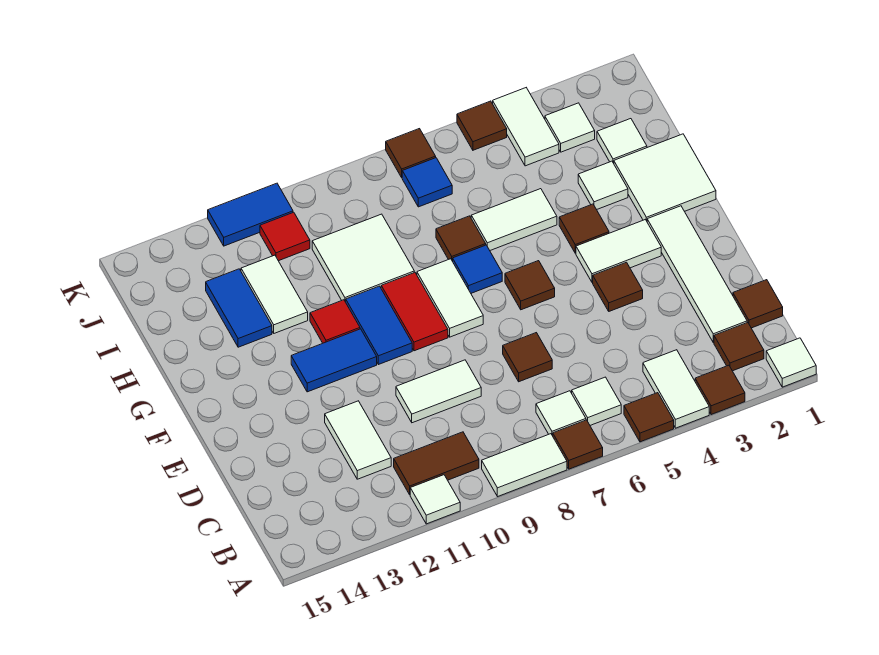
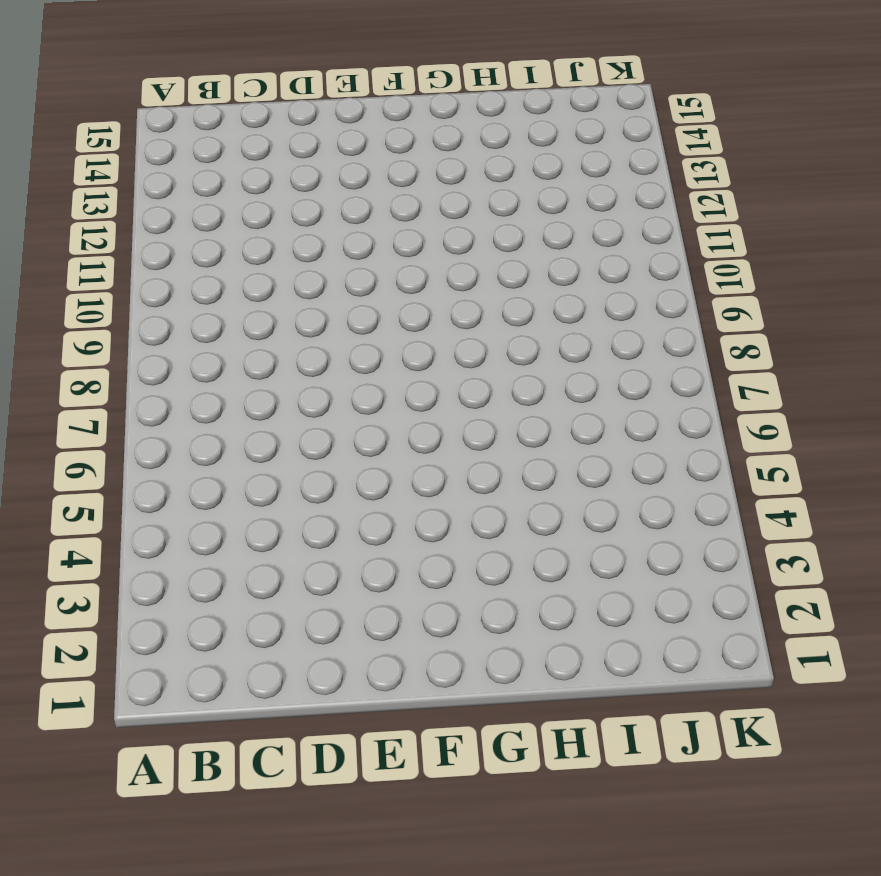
none -> white tile A1 level 1
none -> brown tile A3 level 1
none -> white tile A4:B4 level 1
none -> brown tile A5 level 1

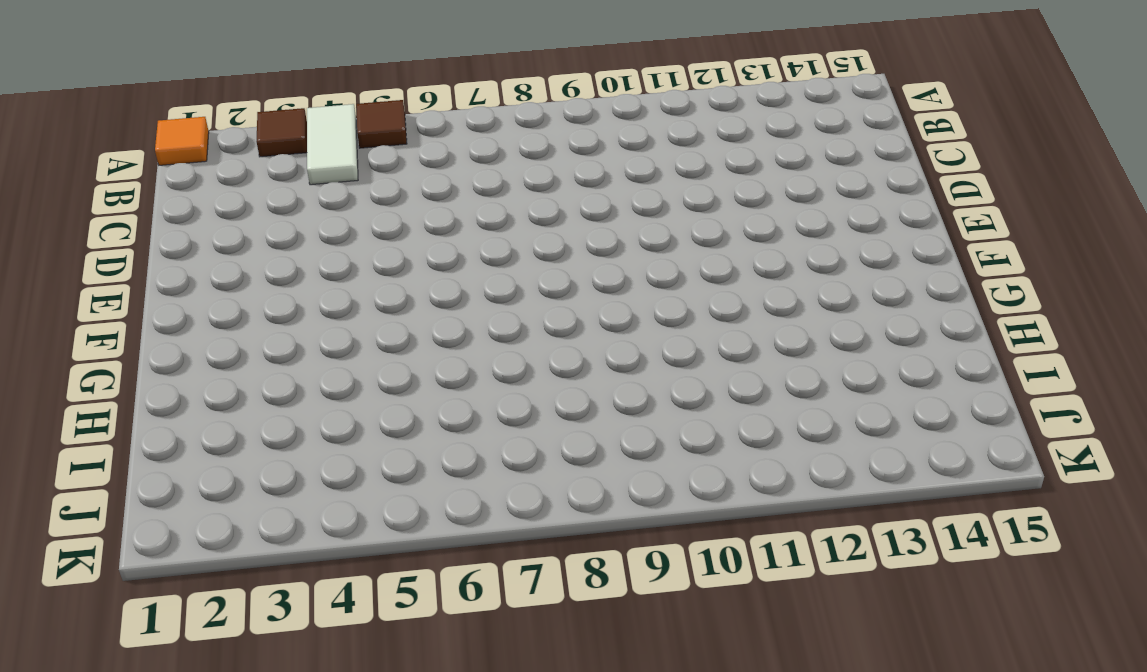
orange tile A1 level 1 -> white tile A1 level 1
none -> brown tile A7 level 1
none -> white tile A8:A9 level 1
none -> white tile A11 level 1
none -> brown tile B2 level 1

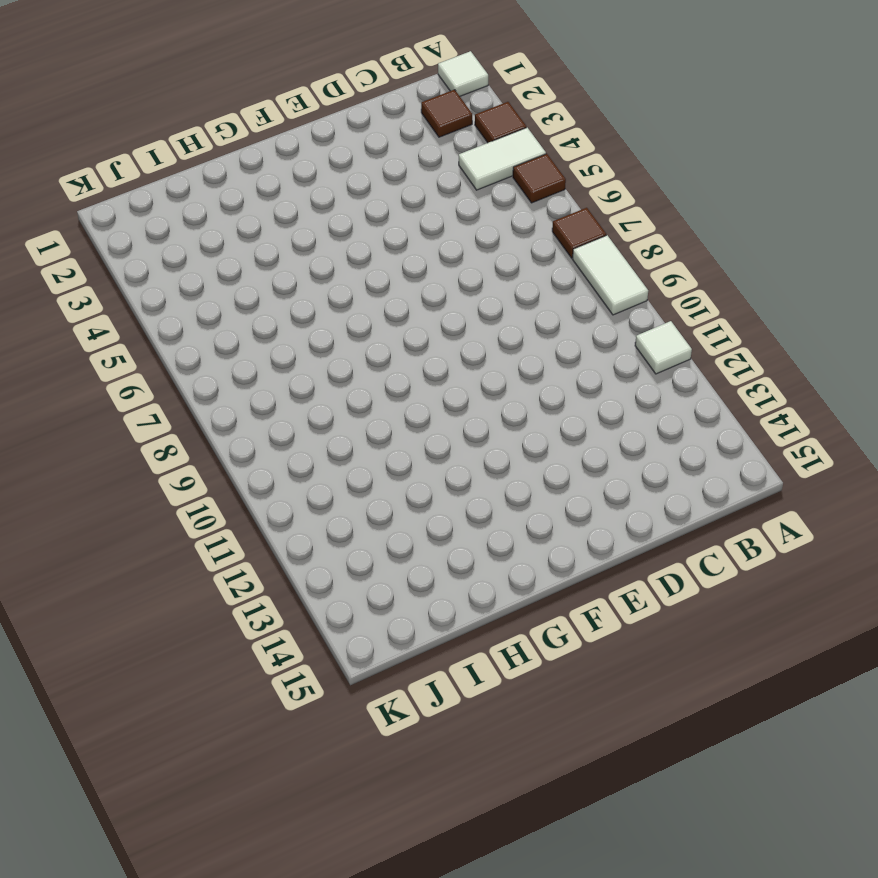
none -> white tile B6 level 1
none -> white tile B7 level 1
none -> brown tile B10:B11 level 1
none -> brown tile C1 level 1

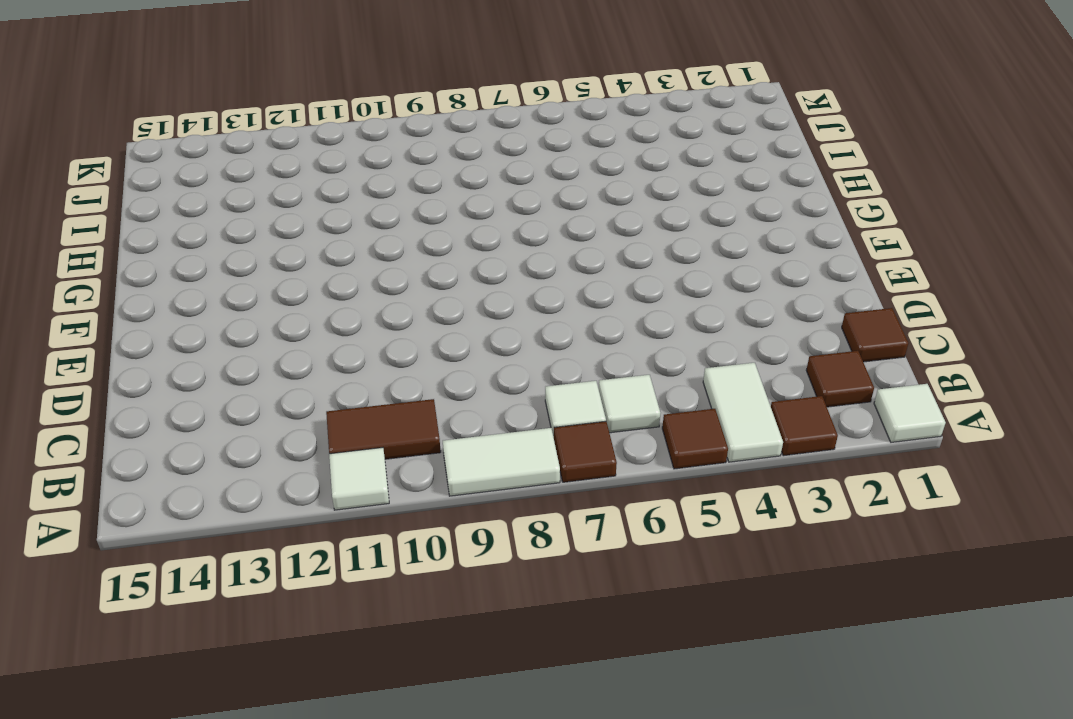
none -> white tile C2:F2 level 1
none -> white tile C12:D12 level 1
none -> brown tile D7 level 1
none -> white tile D9:D10 level 1

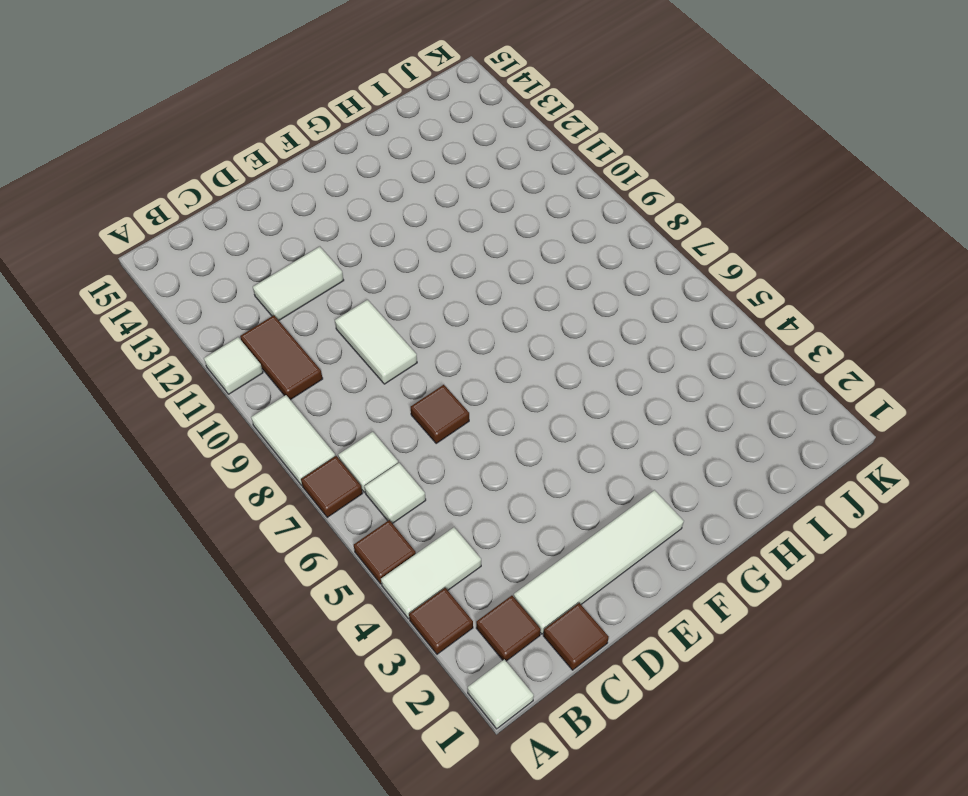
none -> brown tile E4 level 1
none -> white tile F3:F4 level 1
none -> brown tile F6 level 1
none -> white tile F8:G8 level 1

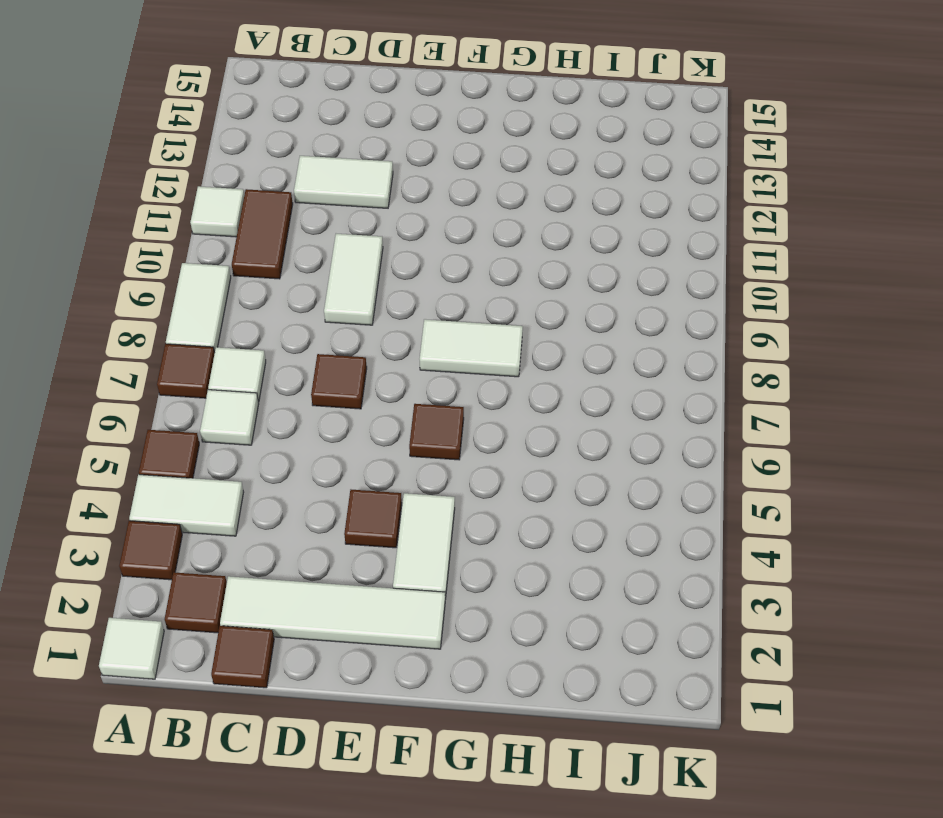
none -> red tile F9:G9 level 1
none -> blue tile F10:G10 level 1
none -> blue tile F11:F12 level 1
none -> white tile G1:H2 level 1

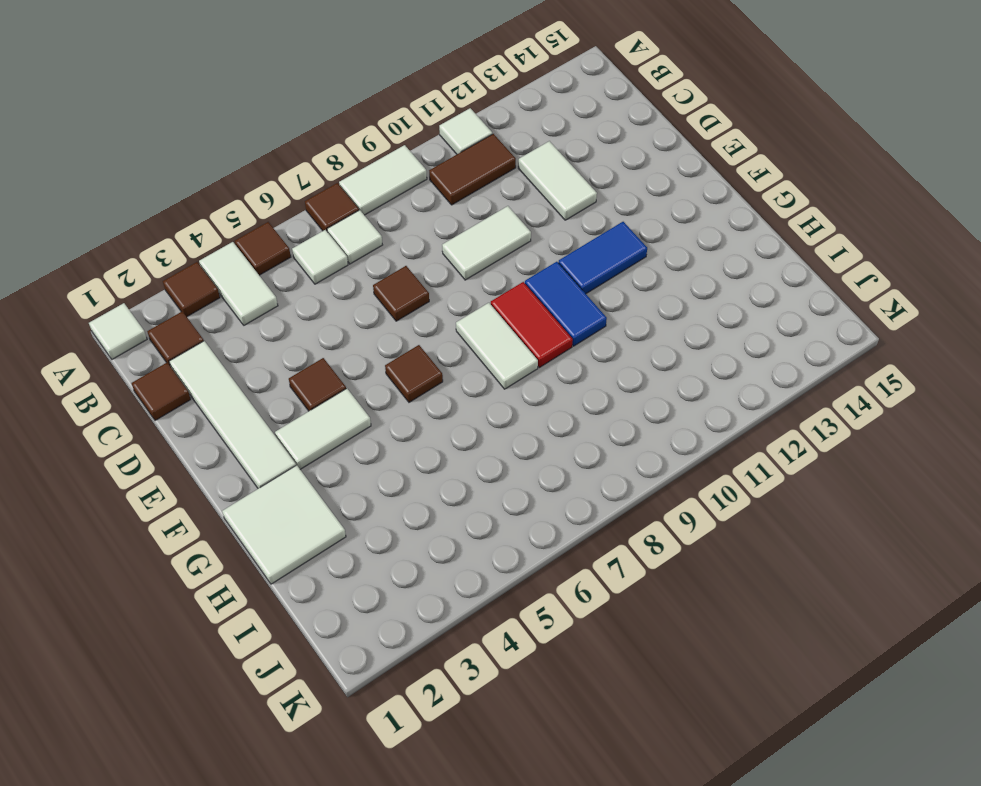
none -> brown tile G4 level 1
none -> blue tile G7 level 1
none -> red tile G11 level 1
none -> white tile H3 level 1

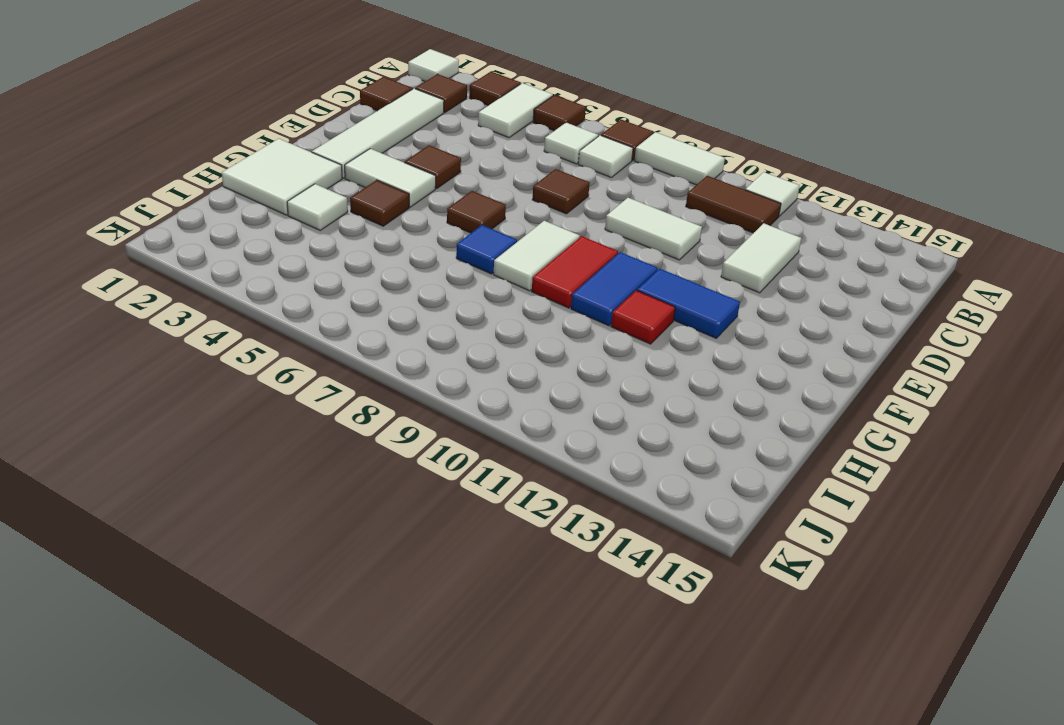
none -> white tile H5:H6 level 1
none -> brown tile H7 level 1
none -> white tile H9:I10 level 1
none -> white tile H12:I12 level 1

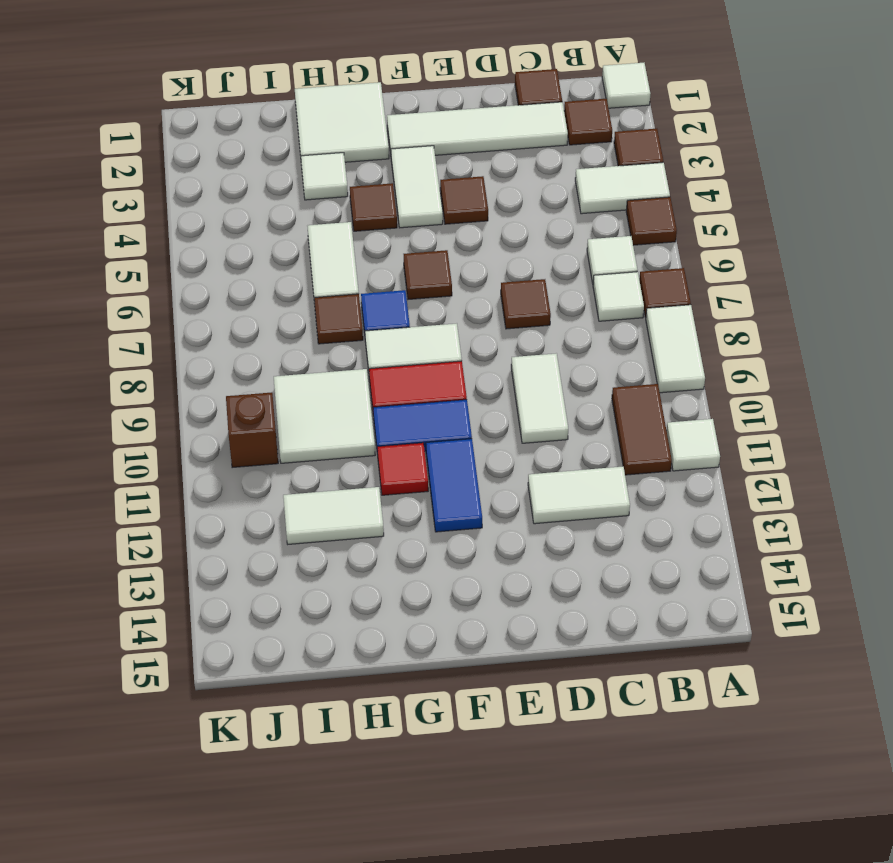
brown brick J10 level 1 -> none
none -> blue tile H13:I13 level 1
none -> white tile I2 level 1
none -> white tile J3 level 1
none -> white tile J4:K4 level 1

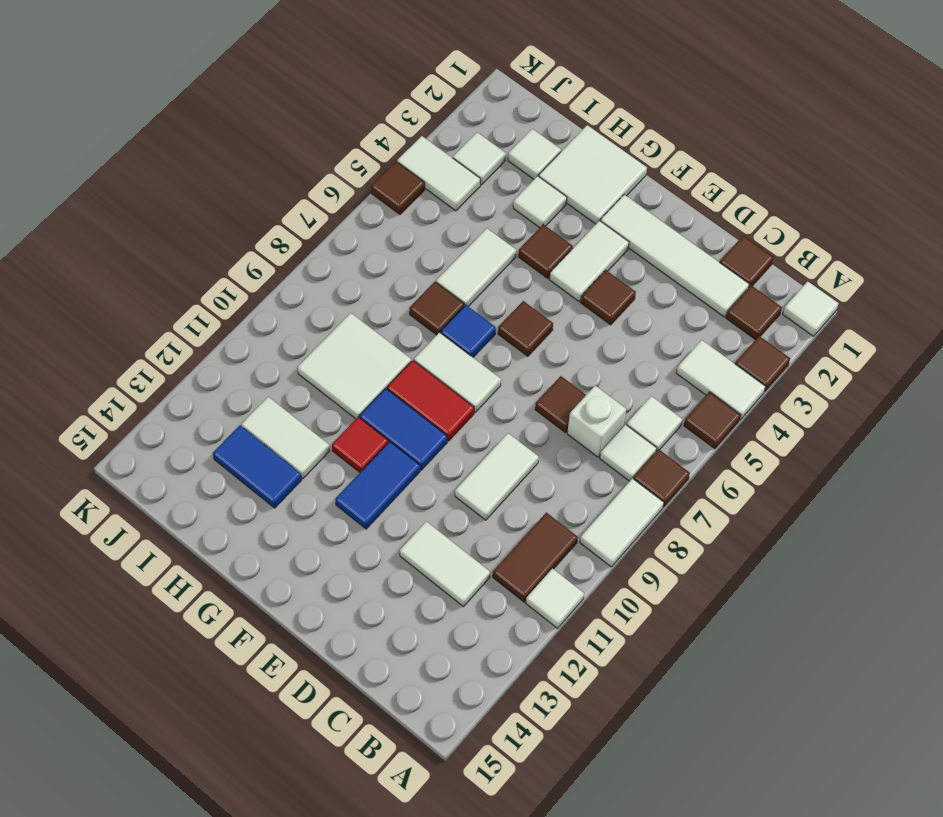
white brick C7 level 1 -> none
none -> blue tile J7 level 1
none -> red tile J11 level 1
none -> brown tile K7 level 1
none -> blue tile K11:K12 level 1

